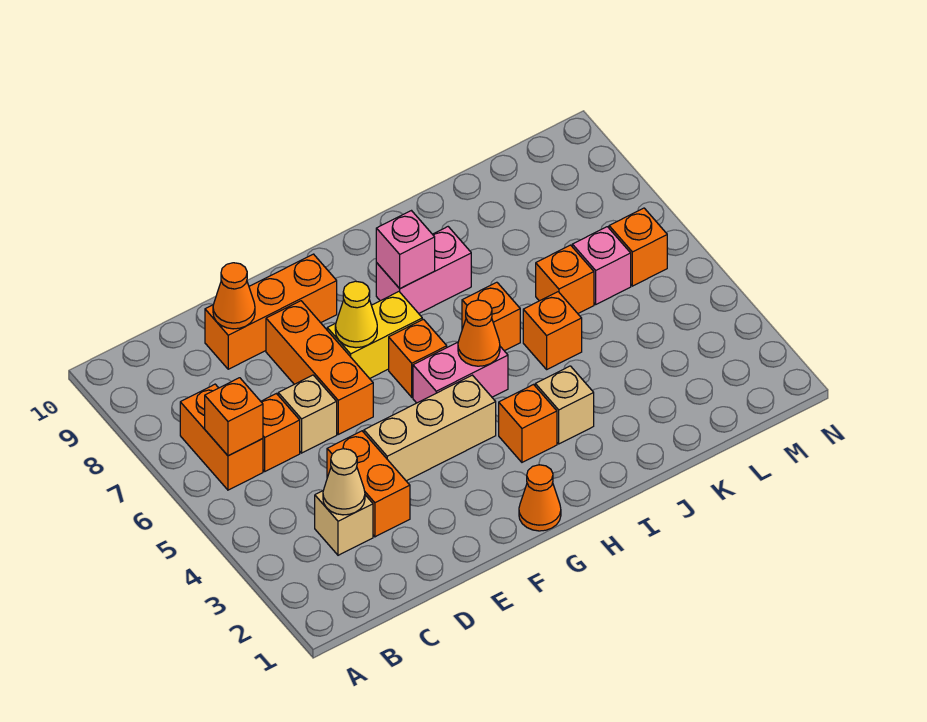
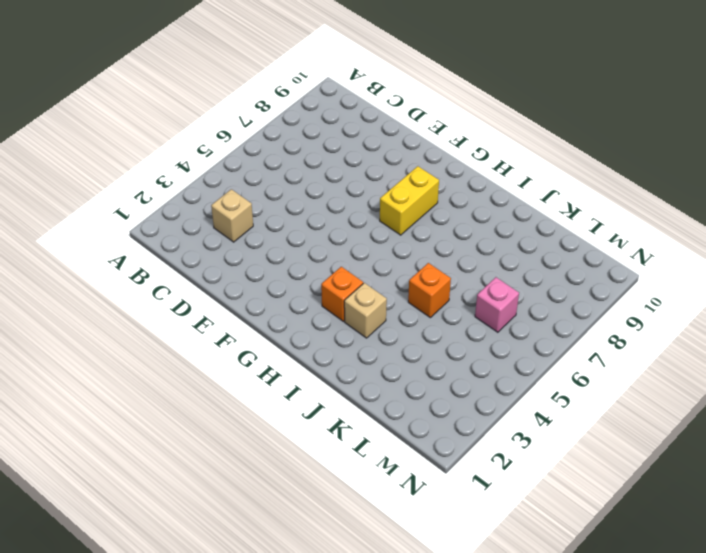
yellow brick G7:G8 level 1 -> yellow brick F7:G7 level 1
none -> orange brick B6:B7 level 1
none -> orange brick C6 level 1
none -> orange brick D3:D4 level 1

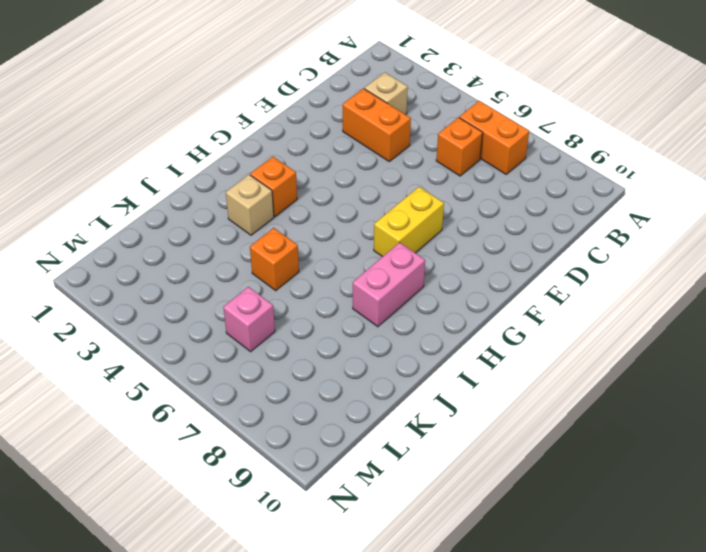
none -> tan brick D6 level 1
none -> orange brick D9:F9 level 1
none -> tan brick E4:G4 level 1

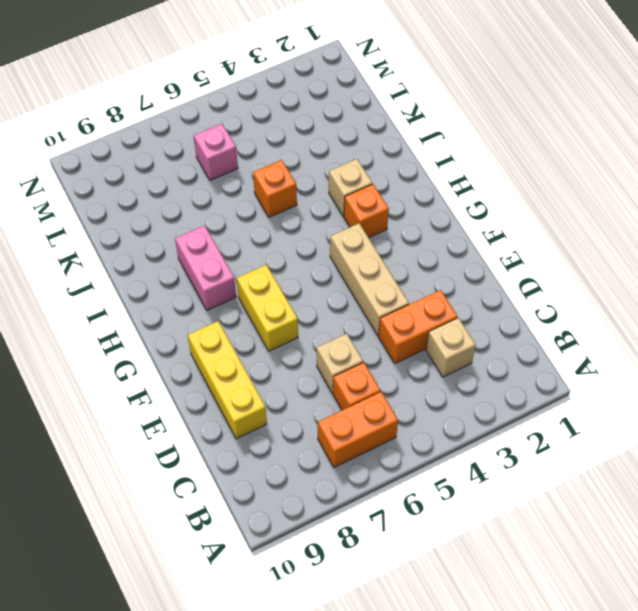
yellow brick D9:F9 level 1 -> orange brick D9:F9 level 1
none -> orange brick E6:E8 level 1
none -> orange cone G1 level 1
none -> pink brick G5:H5 level 1

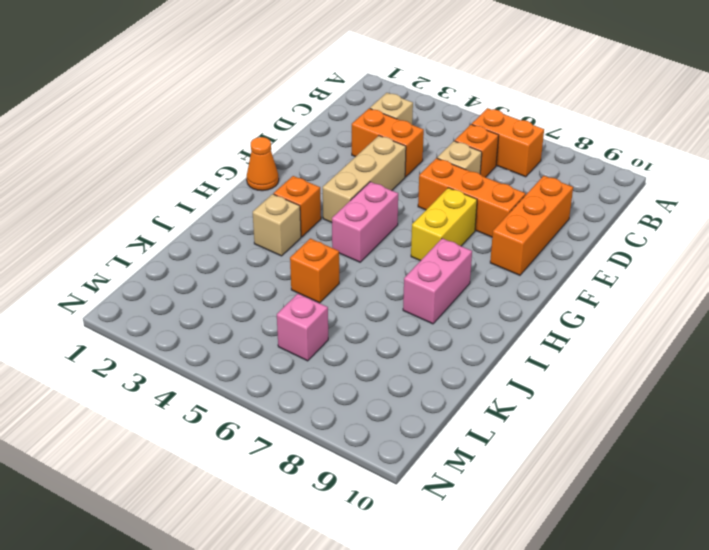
none -> orange brick G6 level 1
none -> orange brick I6 level 1
none -> orange brick K6 level 1

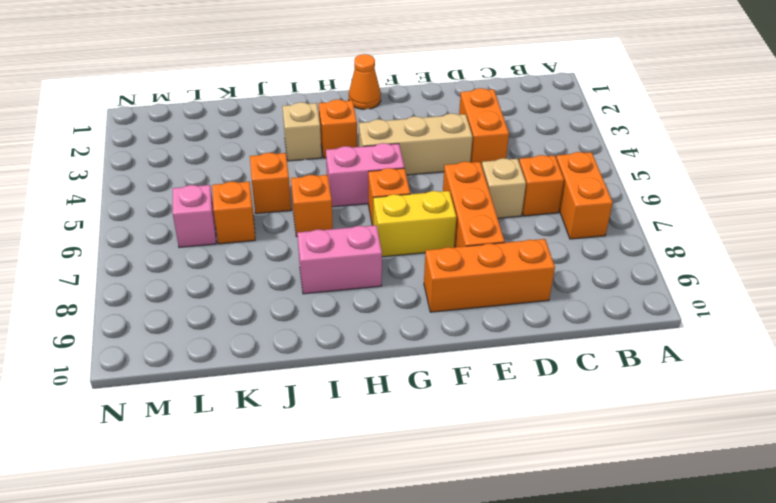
none -> tan brick C3 level 1
none -> orange brick M6 level 1
none -> orange brick B6 level 2

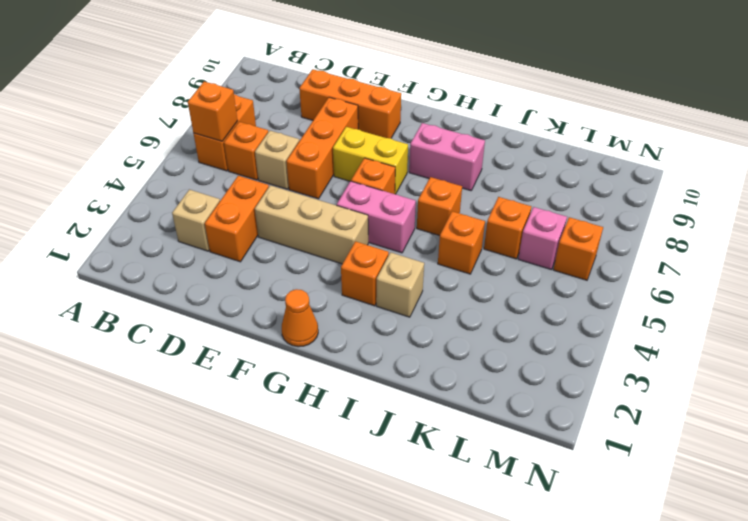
none -> tan cone C3 level 2
none -> orange cone D9 level 2
none -> yellow cone F7 level 2

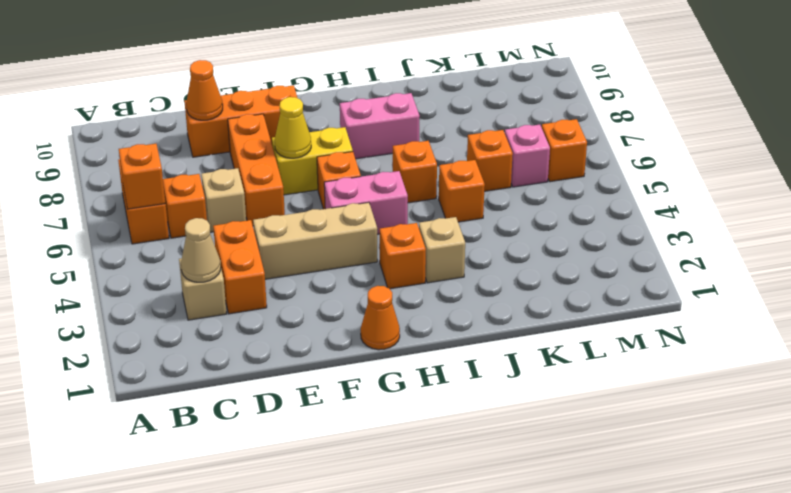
none -> orange cone H5 level 2
none -> pink brick H8 level 2

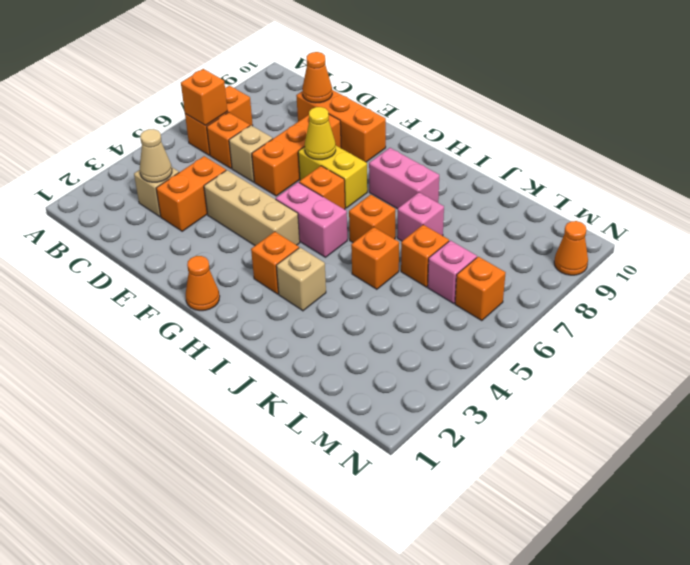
pink brick J7 level 1 -> pink brick H8 level 2
orange cone N9 level 1 -> orange cone H5 level 2

